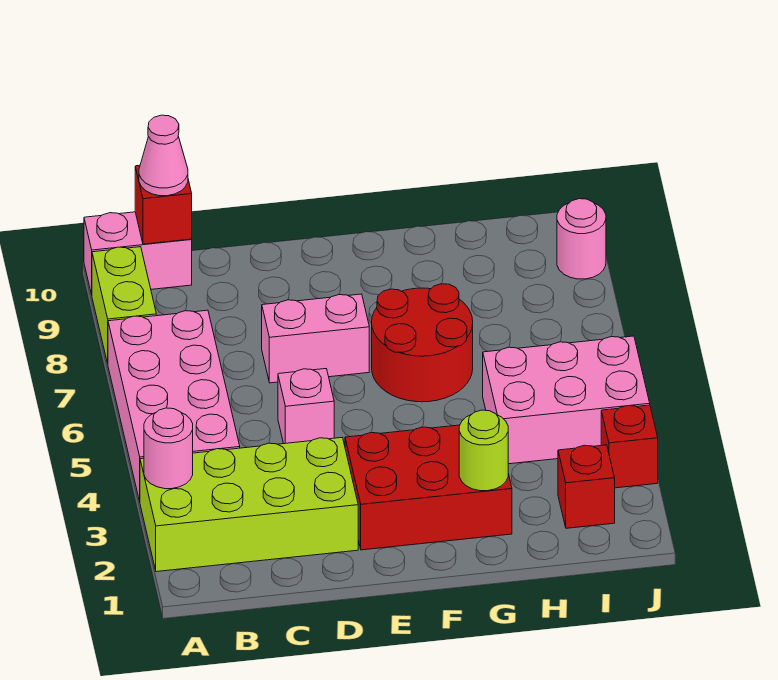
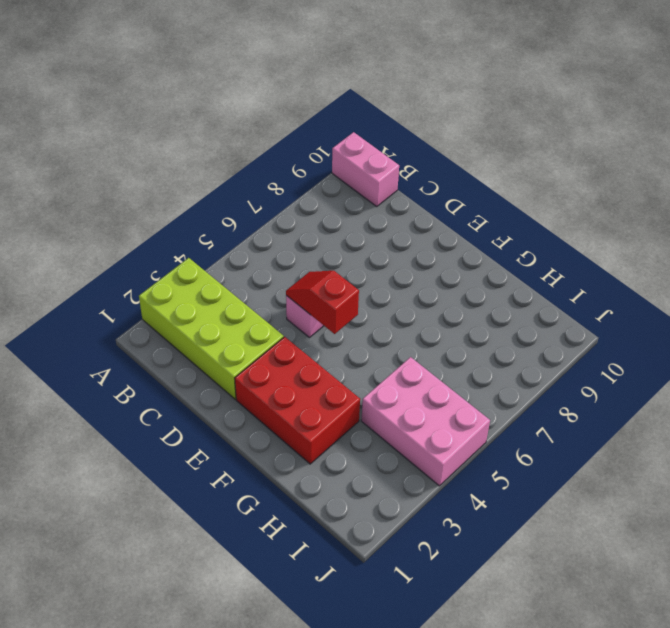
red slope D5:E5 level 2 top E -> none
none -> pink brick A4:B7 level 1
none -> lime brick A8:A9 level 1
none -> pink brick D7:E7 level 1

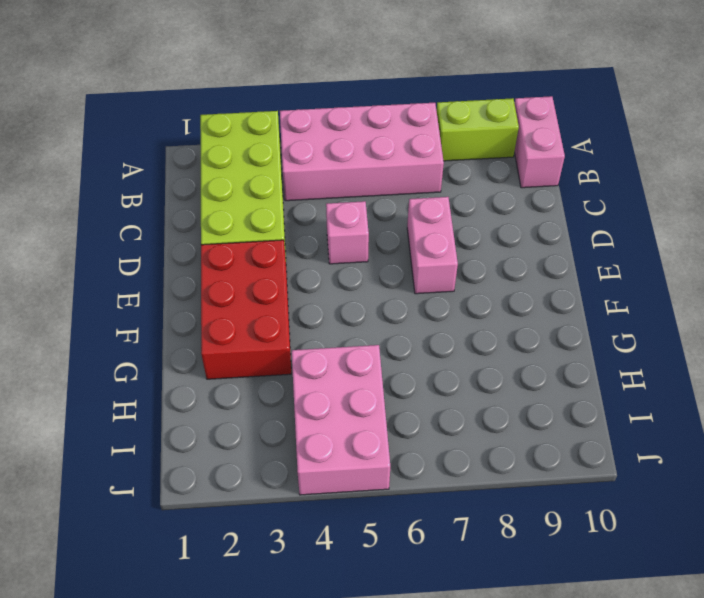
none -> red round brick F6:G7 level 1
none -> red brick I2 level 1
none -> red brick J3 level 1

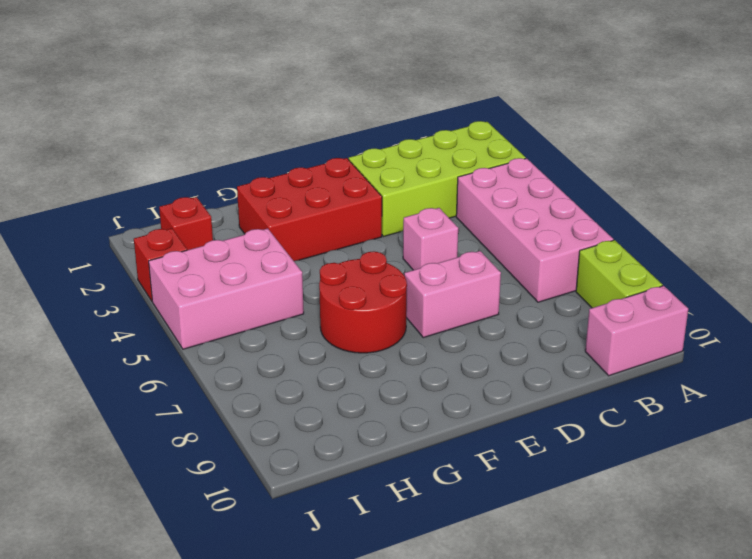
none -> pink round brick J9 level 1
none -> pink round brick A3 level 2
none -> red brick B10 level 2

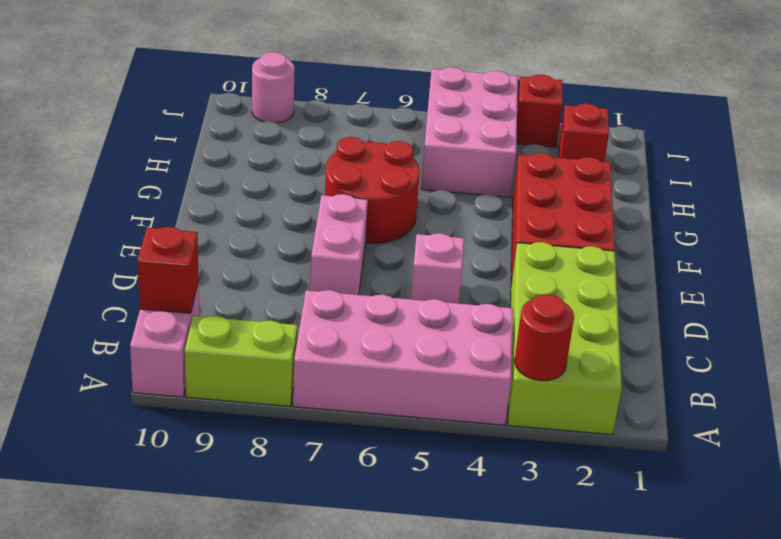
red round brick A3 level 2 -> pink round brick A3 level 2
none -> lime round brick G2 level 2
none -> pink cone B10 level 3

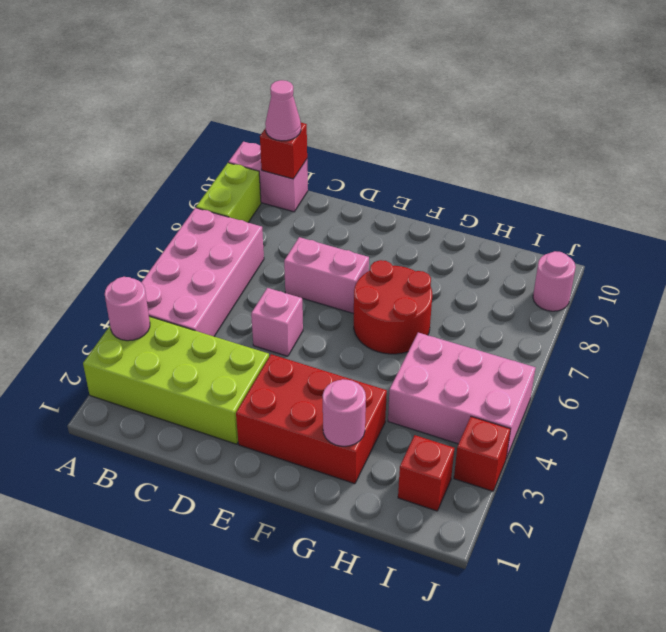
pink round brick G2 level 2 -> lime round brick G2 level 2

